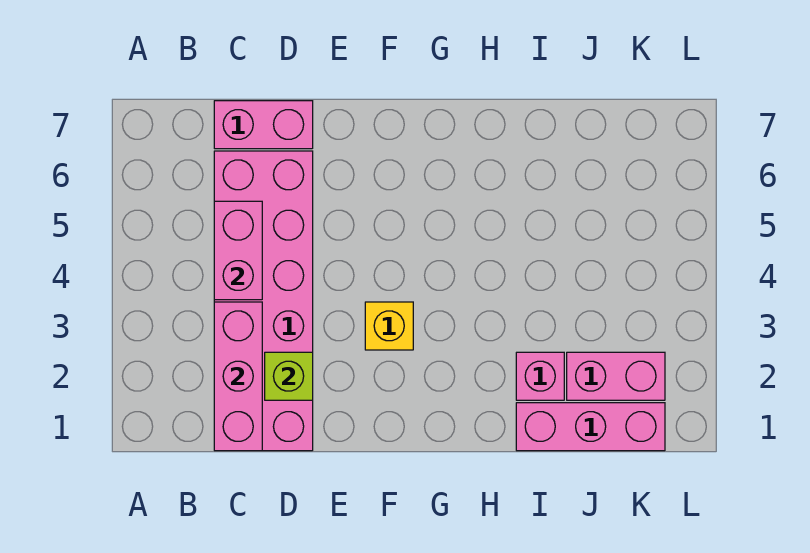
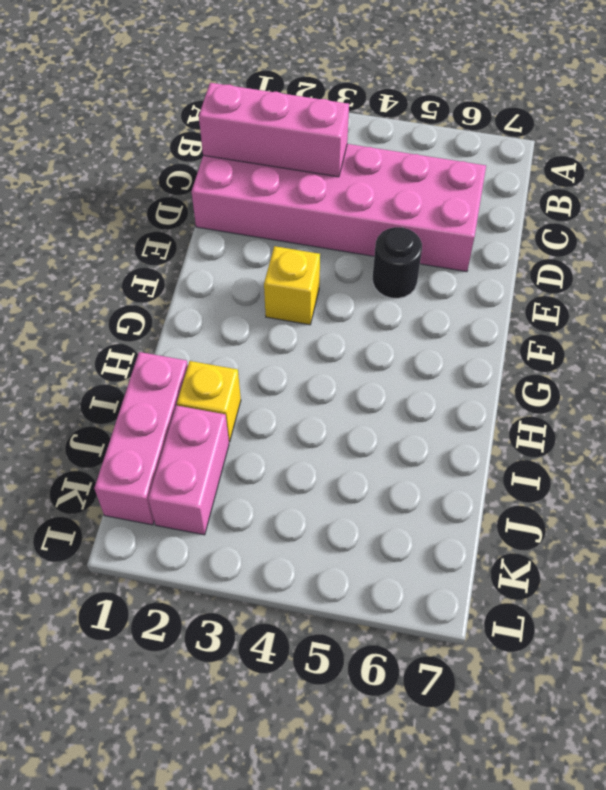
black round brick E5 level 1 -> none
yellow brick I2 level 1 -> pink brick I2 level 1
none -> pink brick C7:D7 level 1
none -> pink brick C4:C5 level 2

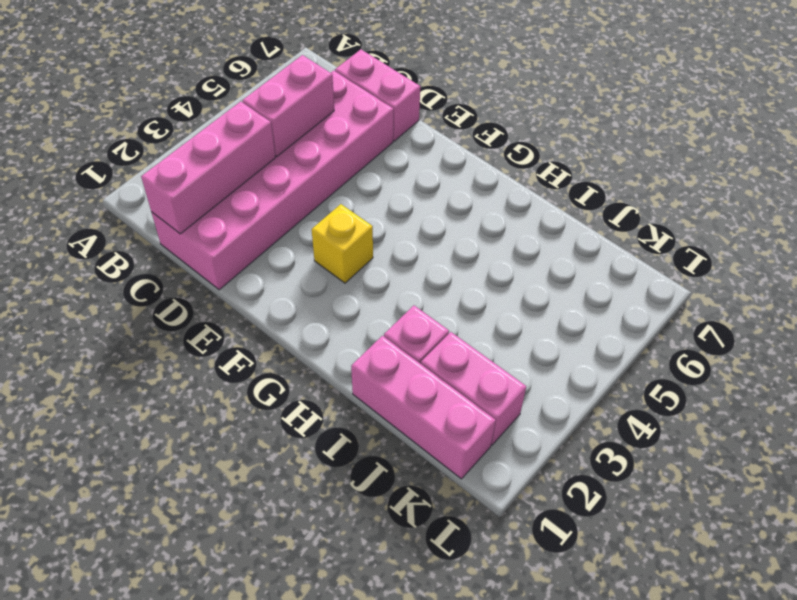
none -> lime brick D2 level 2

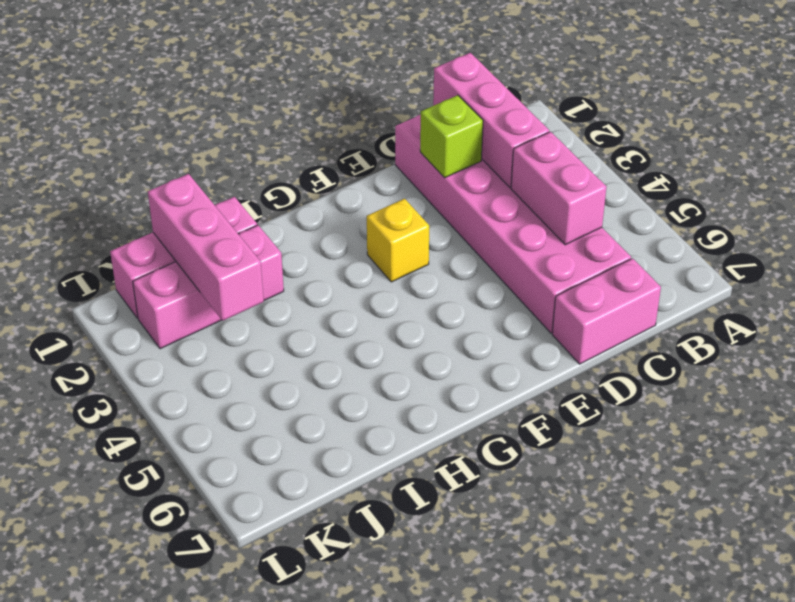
pink brick J1:J3 level 2 -> none

